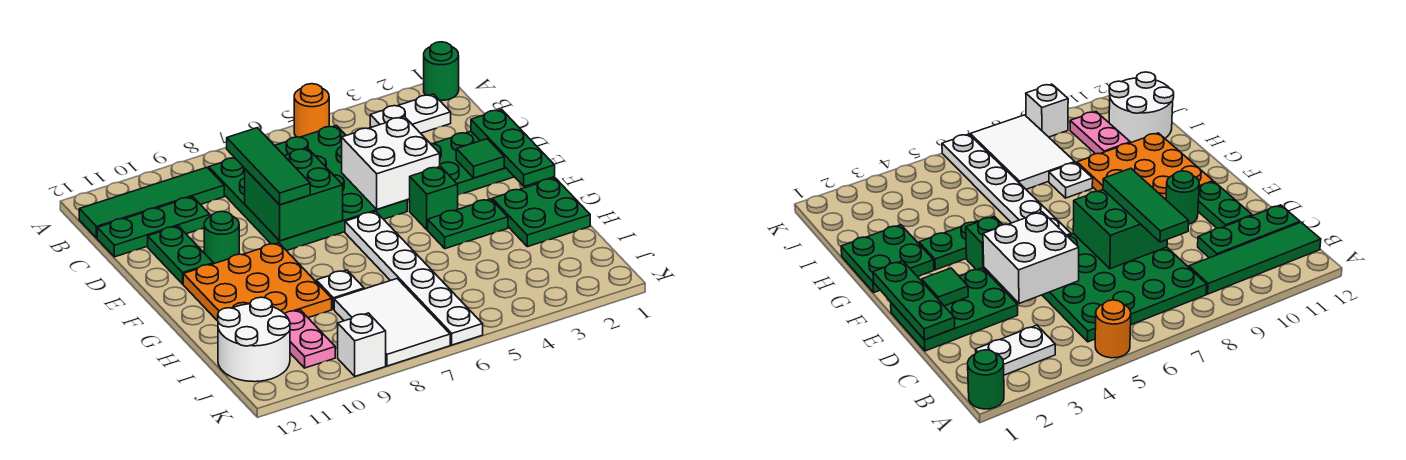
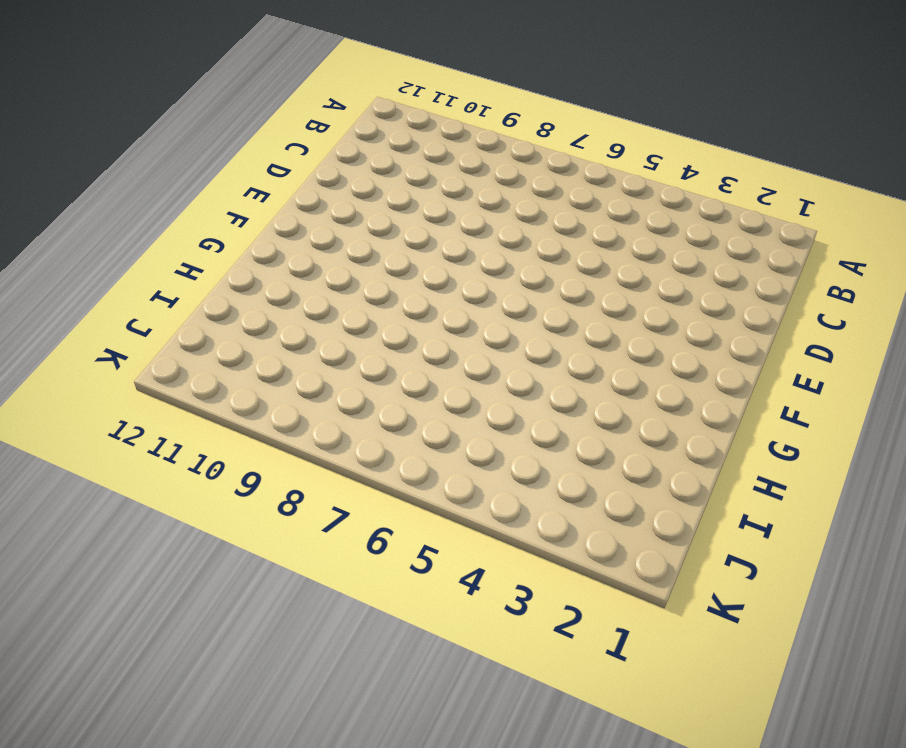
none -> green round brick A1 level 1
none -> orange round brick A5 level 1
none -> white plate B2:B3 level 1

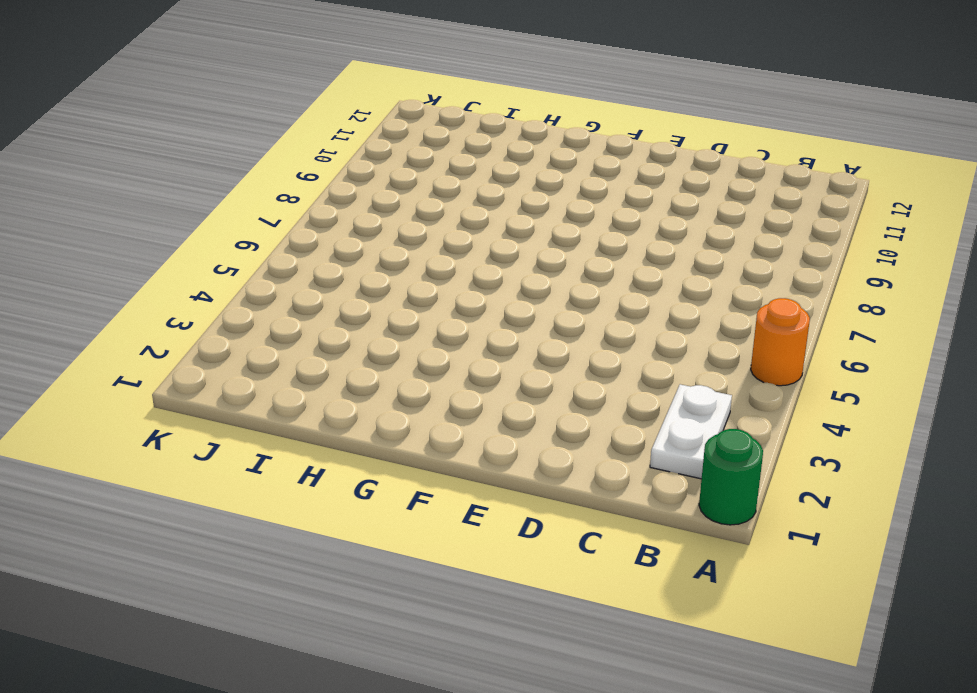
none -> green plate B5:E8 level 1
none -> green tile B9:B12 level 1
none -> green plate C10:C12 level 1

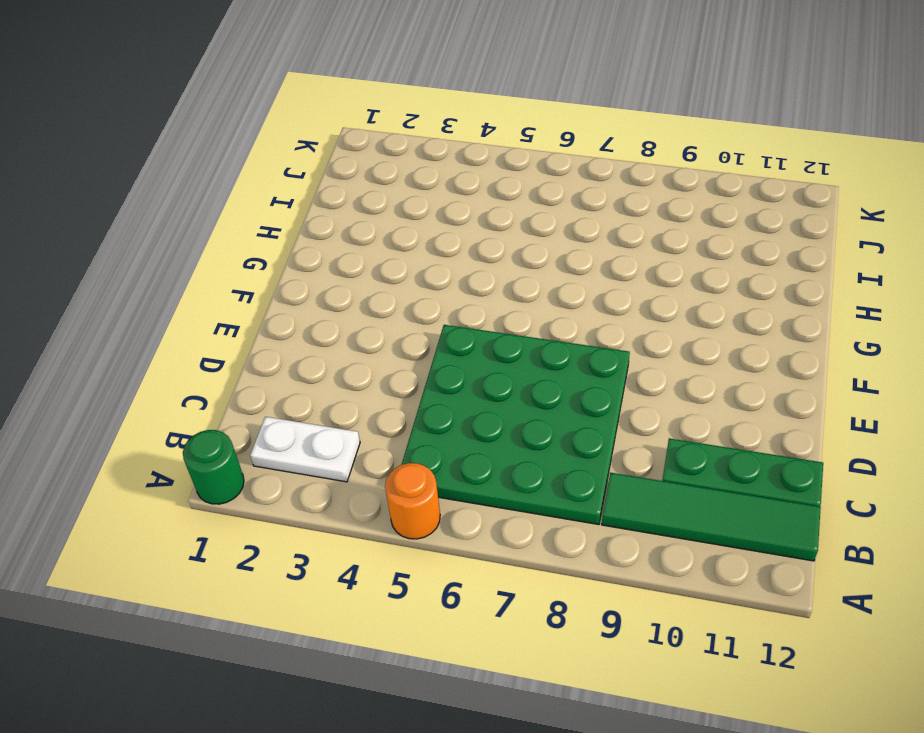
none -> green plate D1:E3 level 1
none -> green plate D11:E11 level 1
none -> green round brick E10 level 1

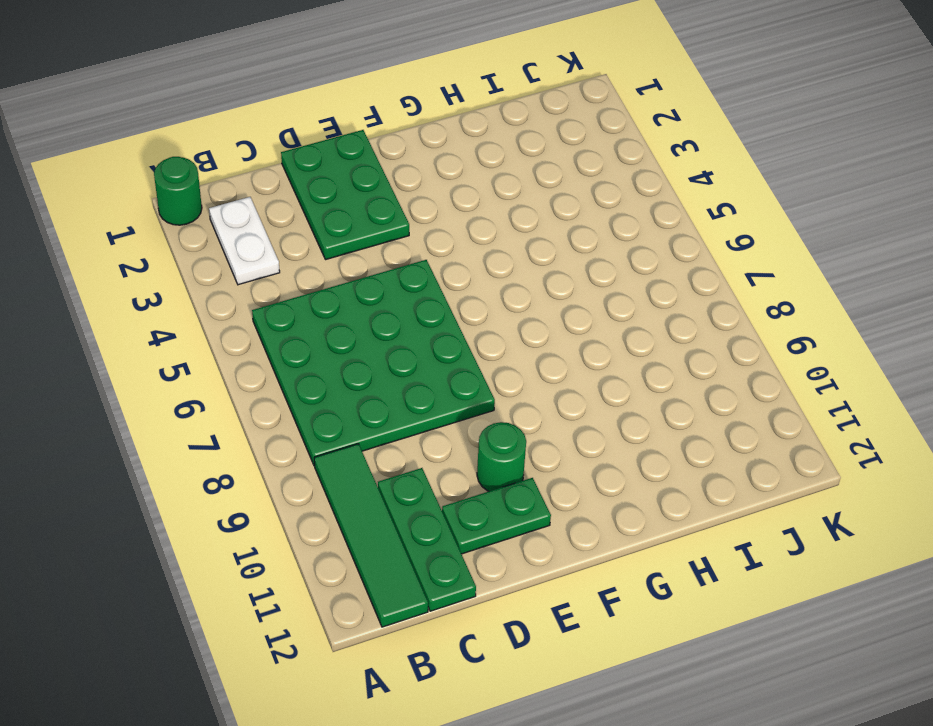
none -> orange round brick A5 level 1
none -> green brick F4 level 1
none -> white plate F6:K6 level 1

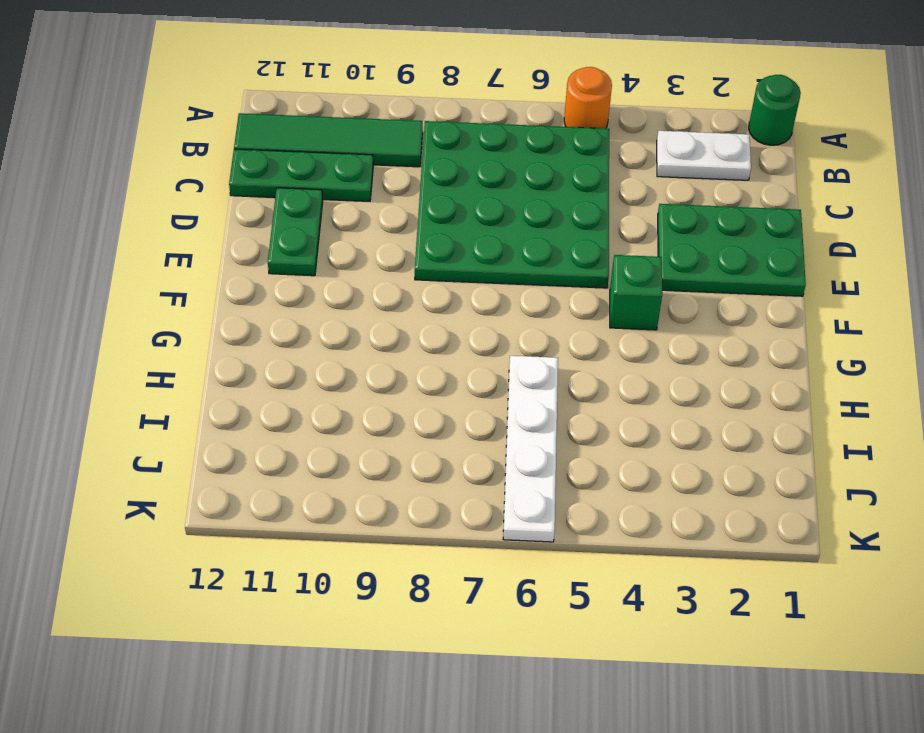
white plate H6:K6 level 1 -> white plate F6:K6 level 1
none -> green round brick E10 level 1
none -> orange plate F9:H11 level 1
none -> green plate G1:H2 level 1

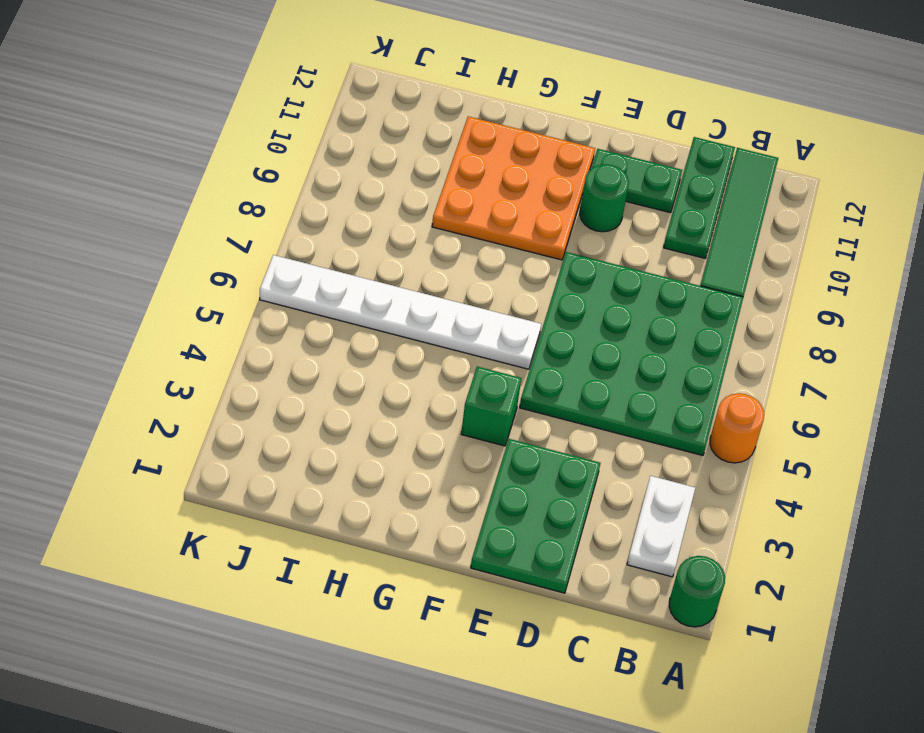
none -> green plate G1:H2 level 1
none -> green plate G3:G4 level 1
none -> white plate H8 level 1

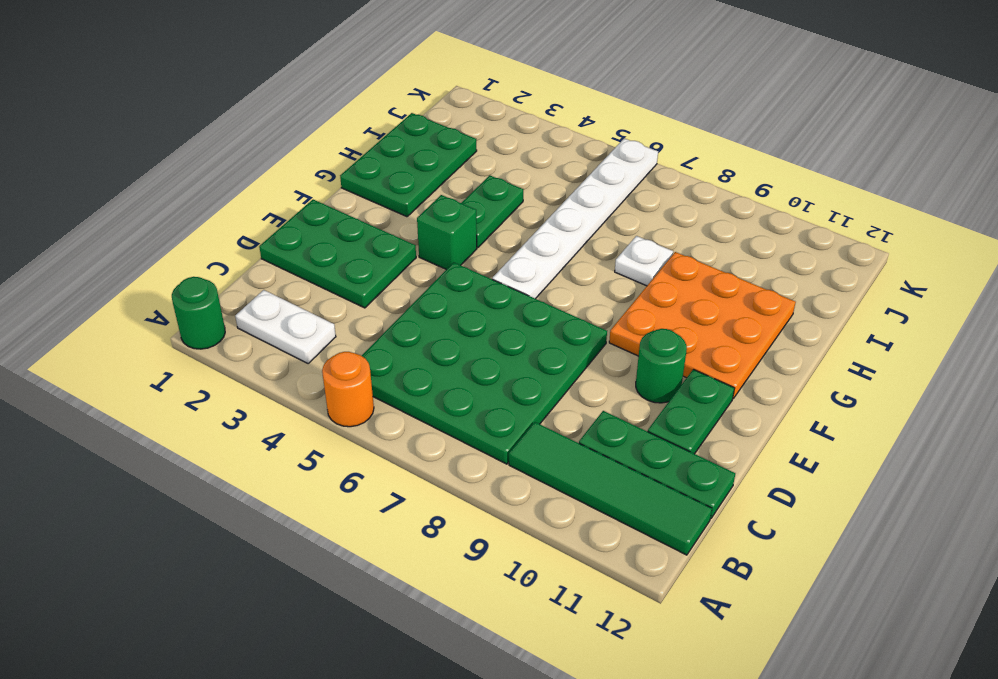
green plate G1:I2 level 1 -> green plate G1:H2 level 1
green plate G4:H4 level 1 -> green plate G3:G4 level 1
none -> white tile I7:K8 level 1
none -> pink plate I10:J10 level 1
none -> white round brick I11:J12 level 1

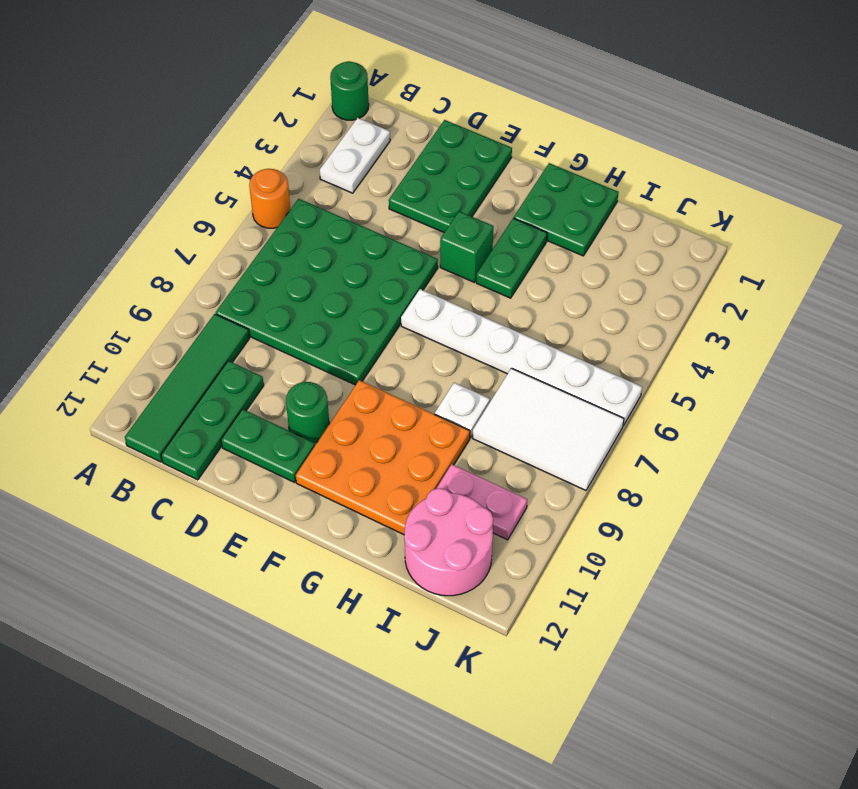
pink round brick I11:J12 level 1 -> white round brick I11:J12 level 1
none -> white brick K9 level 1
none -> green plate D1:F1 level 2
none -> white brick D4:E5 level 2

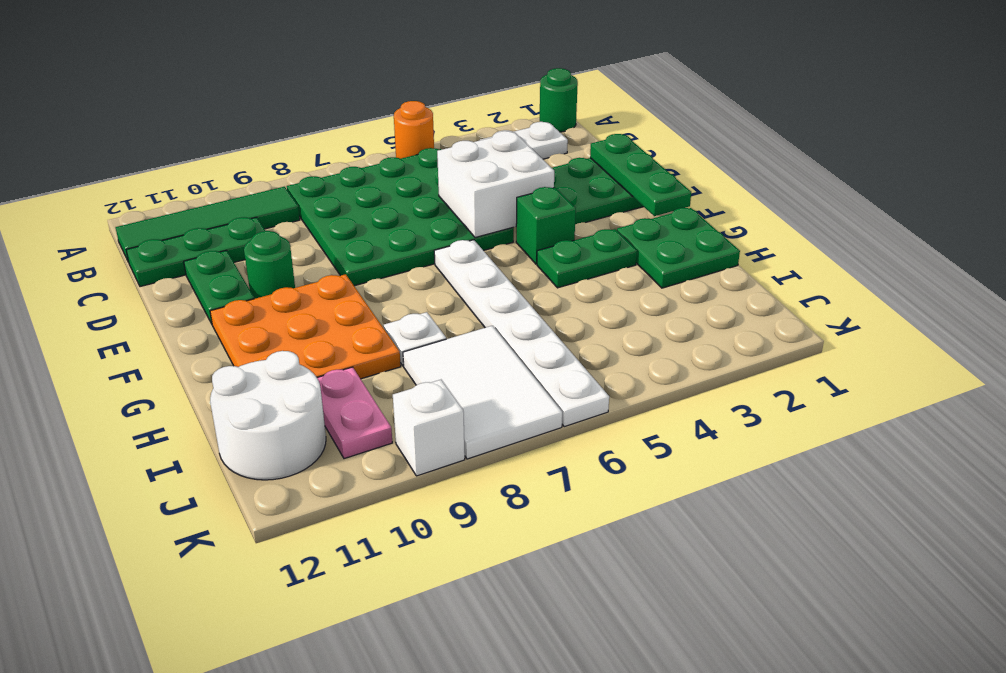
none -> green brick D7:E8 level 2
none -> green tile E2 level 2
none -> green tile C8:E8 level 3

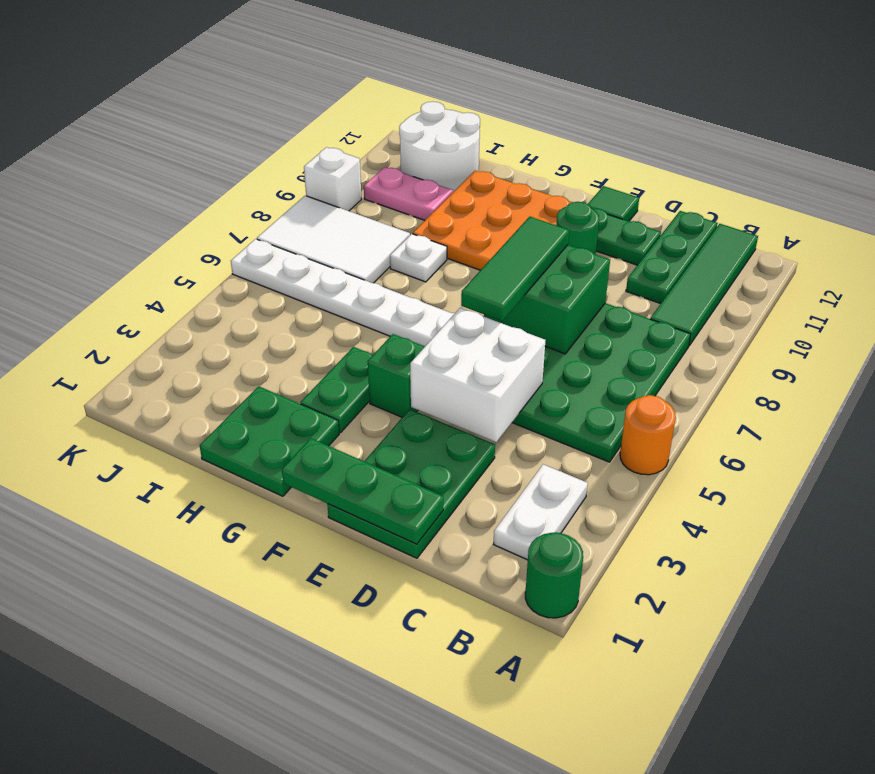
green tile E6:E8 level 3 -> green tile C8:E8 level 3
green tile E12 level 1 -> green tile E2 level 2

